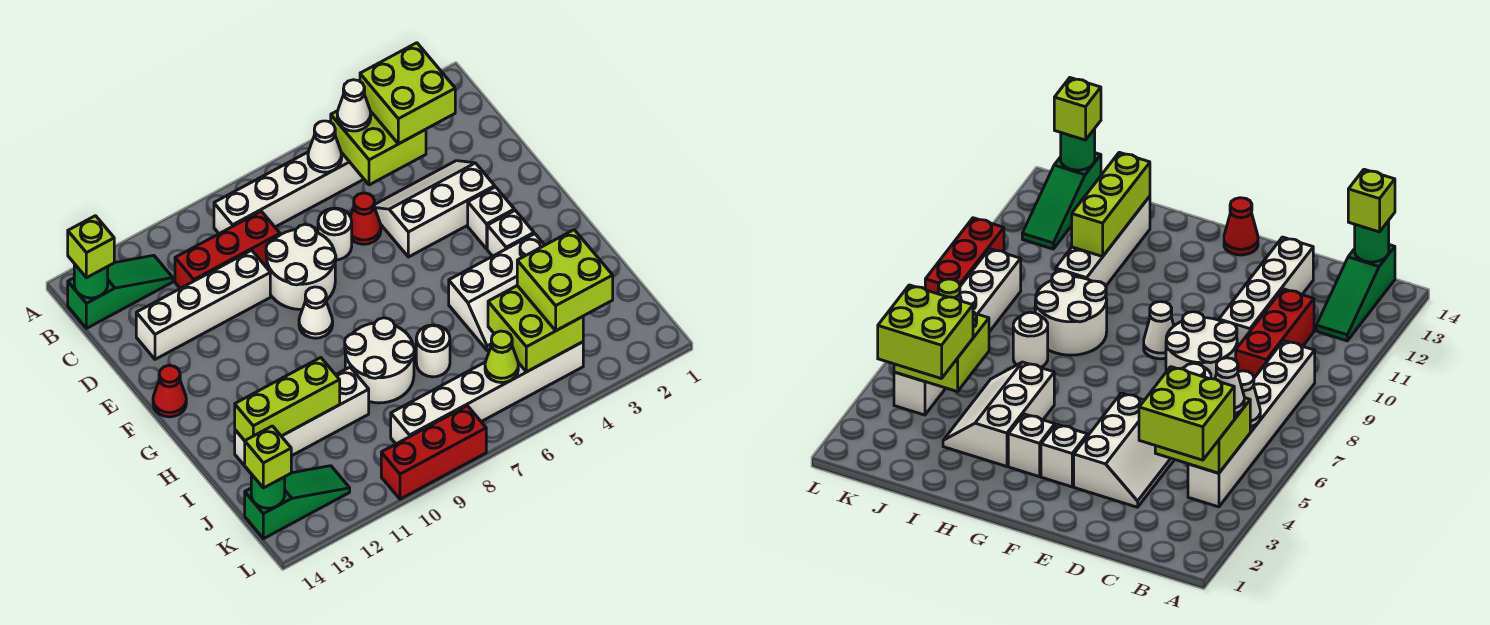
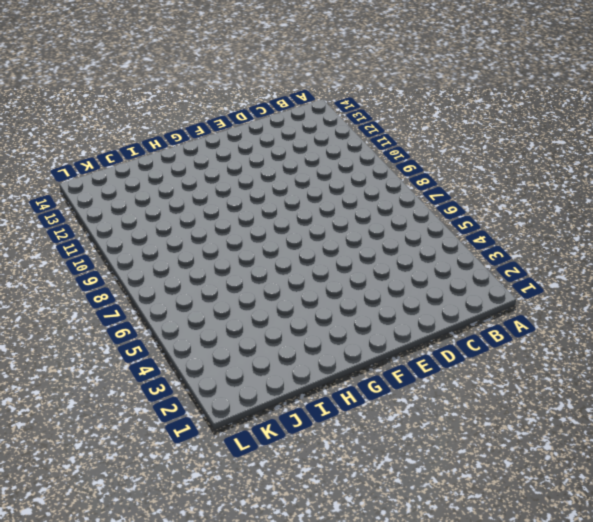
none -> white brick B4:B9 level 1
none -> green slope B12:B14 level 1 top 14
none -> red brick C9:C11 level 1
none -> white slope D3:E5 level 1 top E

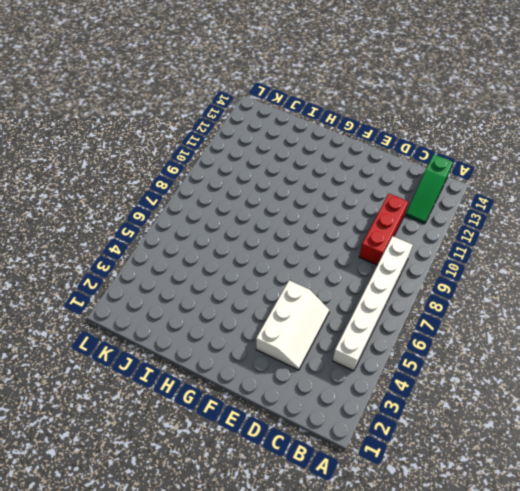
none -> red cone D6 level 1
none -> white round brick D7 level 1
none -> white round brick D8:E9 level 1
none -> white brick D10:D13 level 1

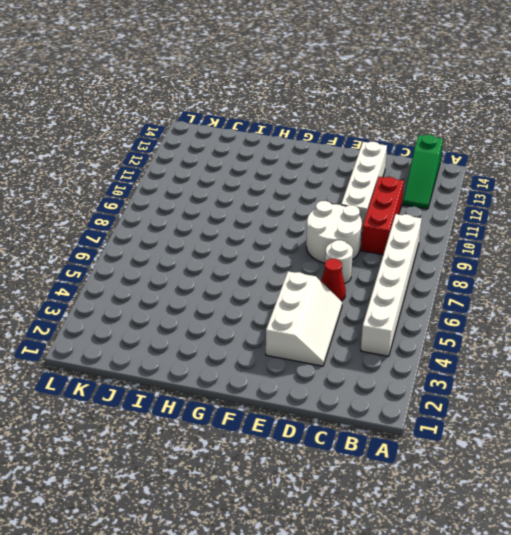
none -> white brick F3 level 1
none -> white cone F9 level 1
none -> red cone F14 level 1
none -> white brick G3 level 1

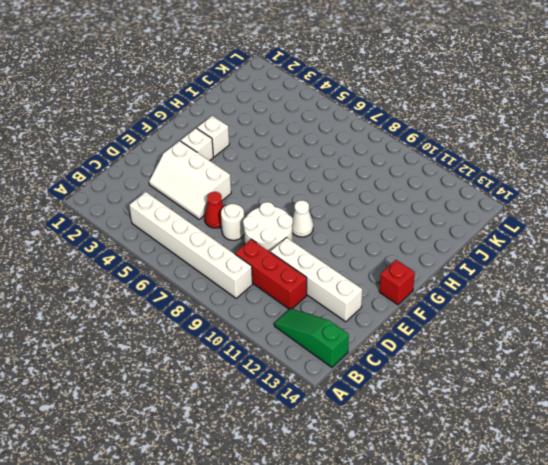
red brick F14 level 1 -> red cone F14 level 1
none -> white slope H3:I5 level 1 top H
none -> white round brick H8:I9 level 1
none -> white round brick I7 level 1
none -> white brick I10:I13 level 1

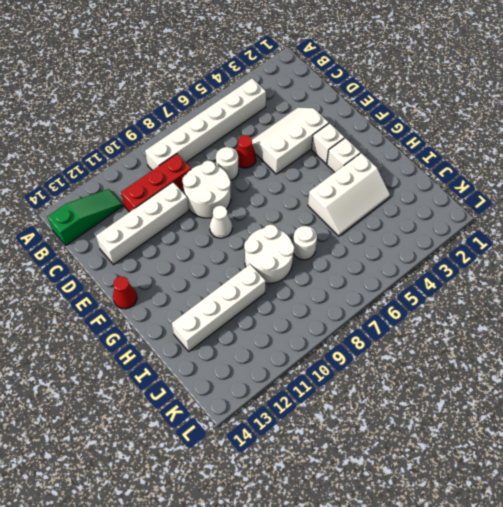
none -> white brick K4:K9 level 1
none -> green slope K12:K14 level 1 top 14
none -> red brick L8:L10 level 1
none -> lime brick B4:C5 level 2

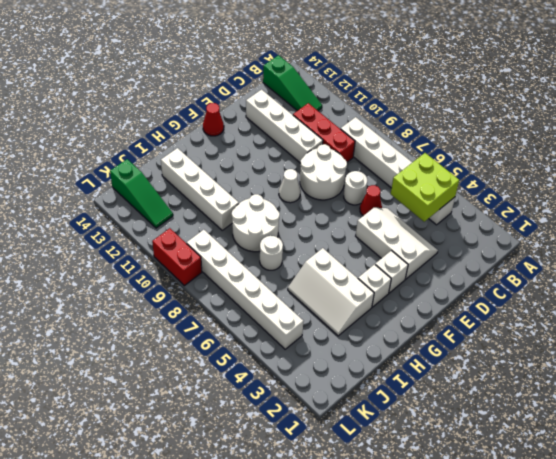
red brick L9:L10 level 1 -> red brick L8:L10 level 1
none -> white cone B6 level 2
none -> green round brick B14 level 2
none -> lime brick I11:I13 level 2
none -> lime brick J4:K5 level 2

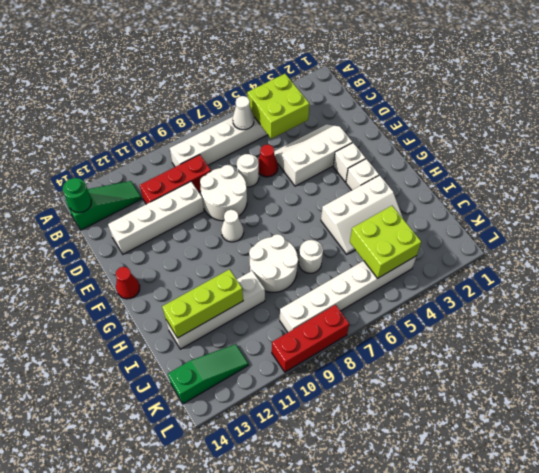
none -> lime cone K6 level 2
none -> green round brick K14 level 2
none -> lime brick B3:C4 level 3
none -> white cone B5 level 3

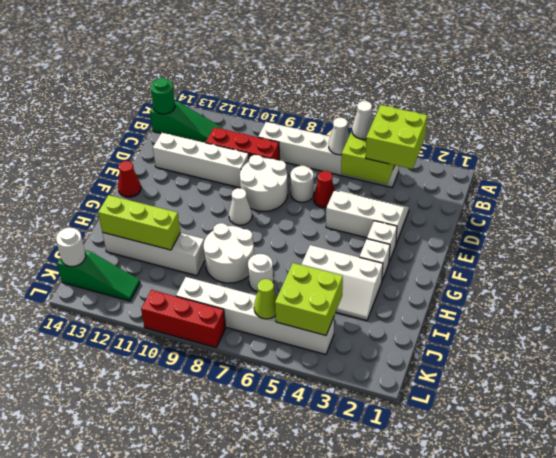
white round brick K14 level 2 -> green round brick K14 level 2
none -> lime brick B14 level 3
none -> lime brick J3:K4 level 3
none -> lime brick K14 level 3

